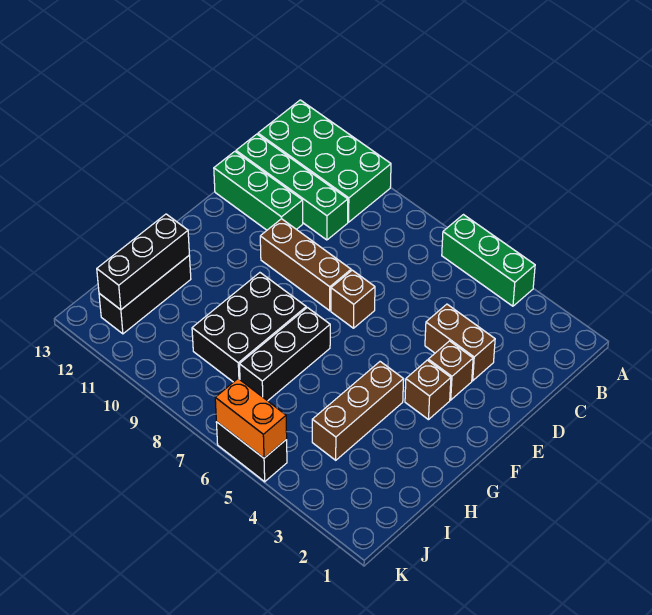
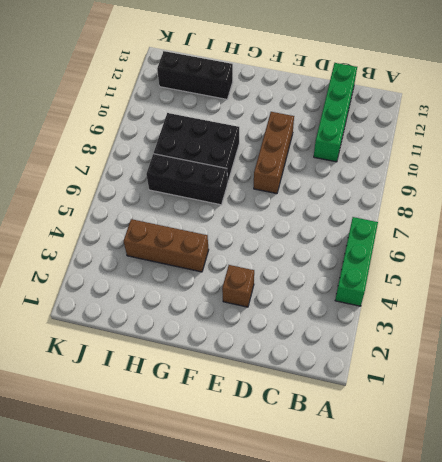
none -> green brick A10:B13 level 1
none -> brown brick D3:D4 level 1
none -> green brick D11:D13 level 1

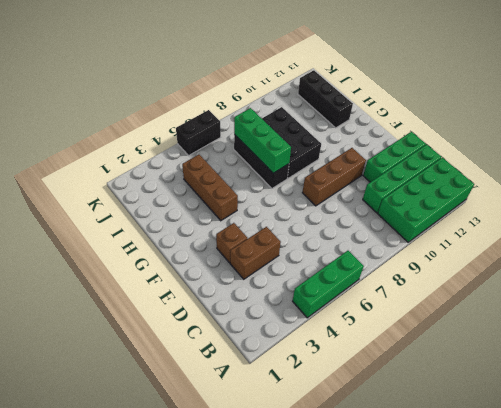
green brick G7:I7 level 2 -> none
none -> brown brick E7 level 1
none -> brown brick F3 level 1
none -> black brick H12:J12 level 2

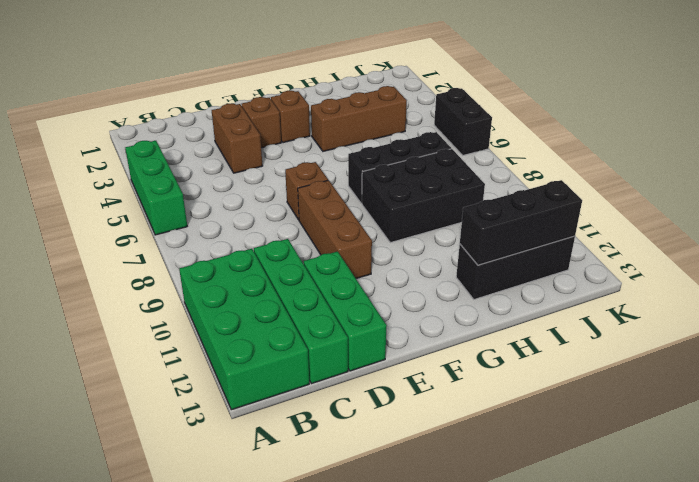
none -> orange brick K5:K6 level 2

